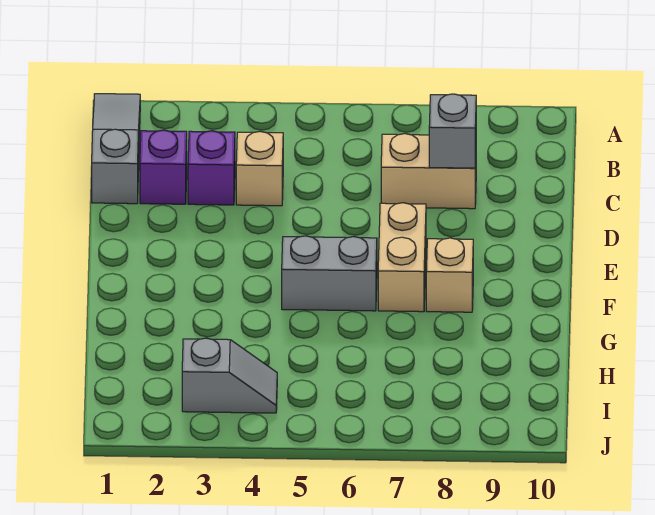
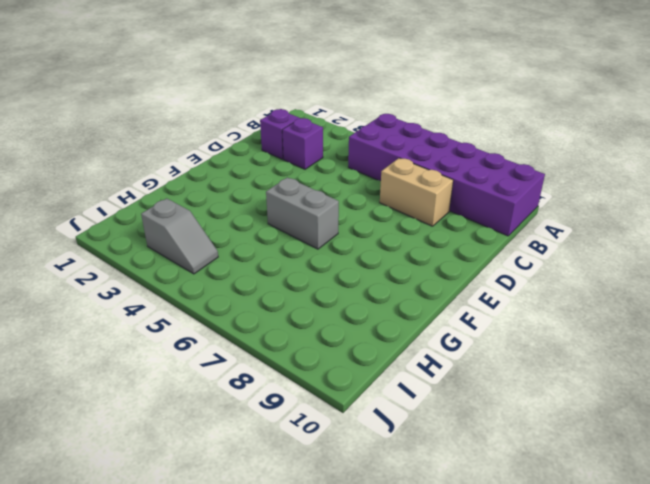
purple brick A5:B10 level 1 -> none
none -> grey slope A1:C1 level 1 top C
none -> tan brick C4 level 1

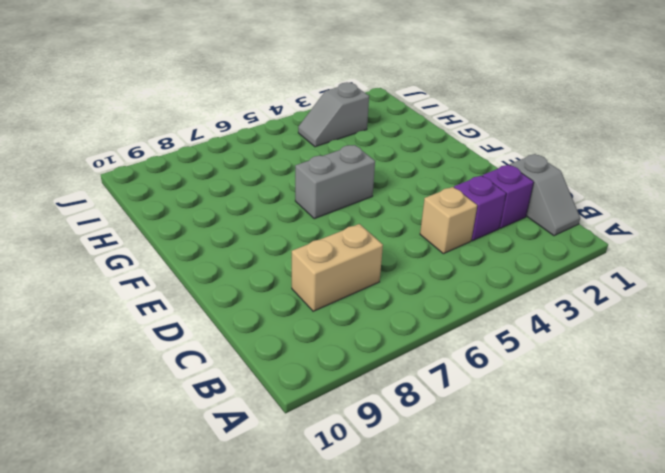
grey slope B1:C1 level 1 top C -> grey slope A1:C1 level 1 top C
none -> tan brick E7:F7 level 1
none -> tan brick F8 level 1

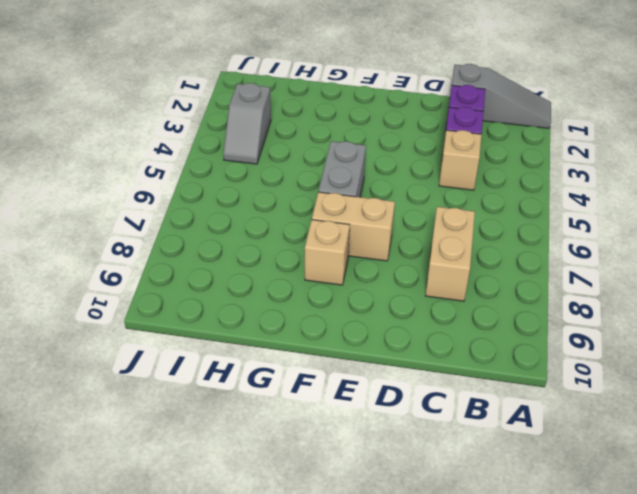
none -> grey brick C8 level 2

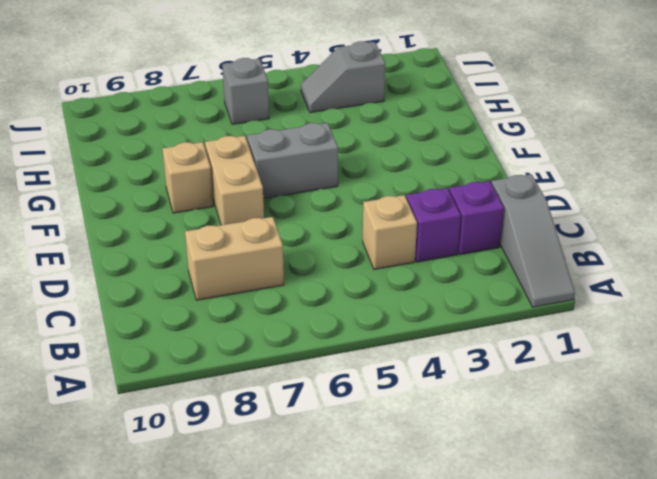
grey brick I6 level 1 -> grey brick C8 level 2

